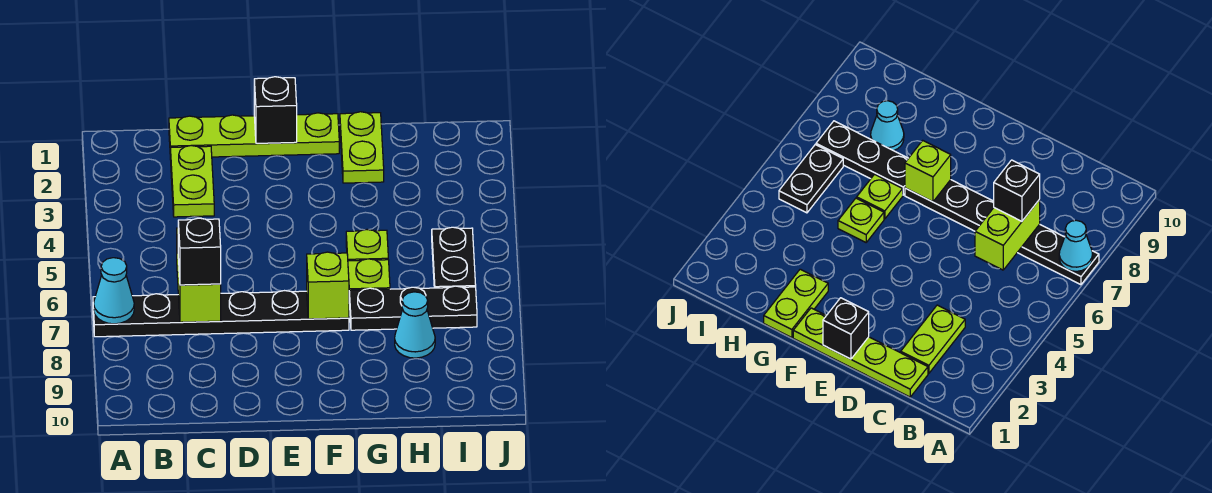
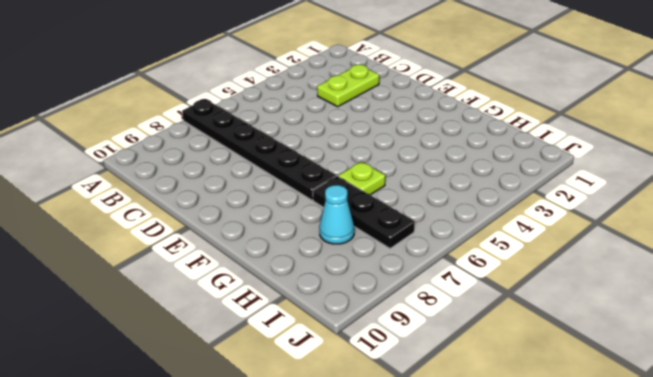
none -> lime plate C1:F1 level 1
none -> lime plate G1:G2 level 1
none -> lime plate G5 level 1

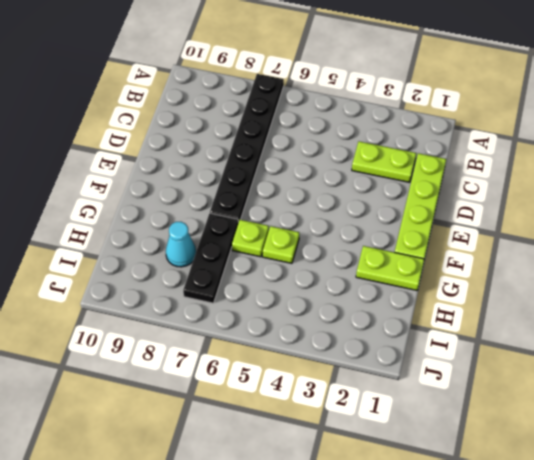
none -> black plate I5:I6 level 1
none -> cyan cone A7 level 2
none -> lime brick C6:C7 level 2

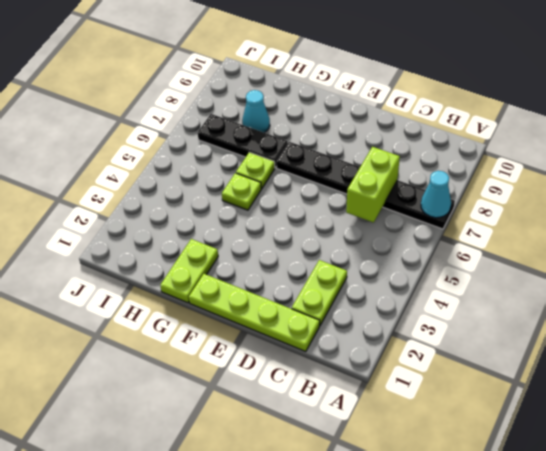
none -> black plate I5:I6 level 1
none -> black brick E1 level 2
none -> lime brick F7 level 2

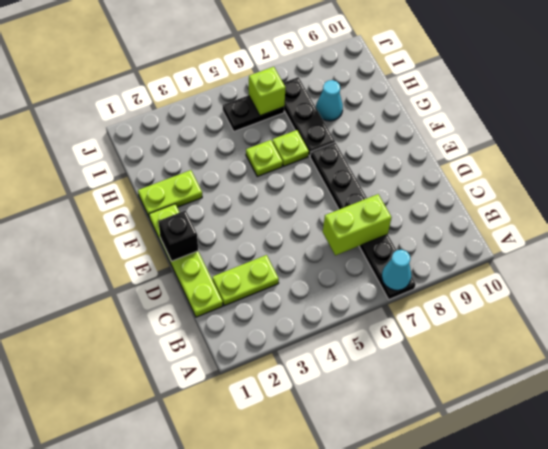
lime brick I6 level 2 -> lime brick F7 level 2
none -> black brick C7 level 3

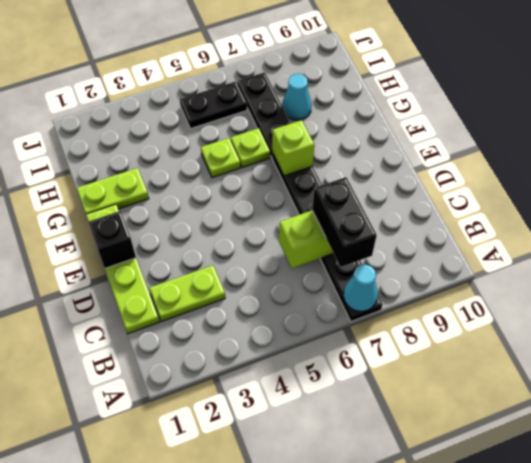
black brick B7:C7 level 3 -> black brick C7 level 3

